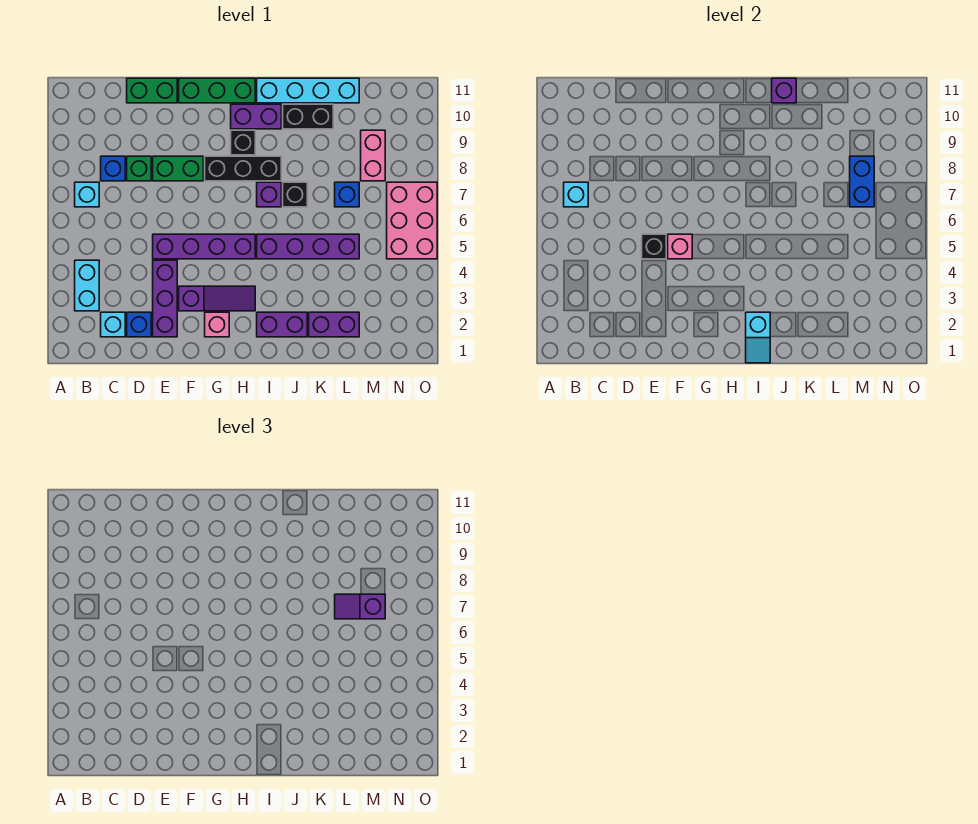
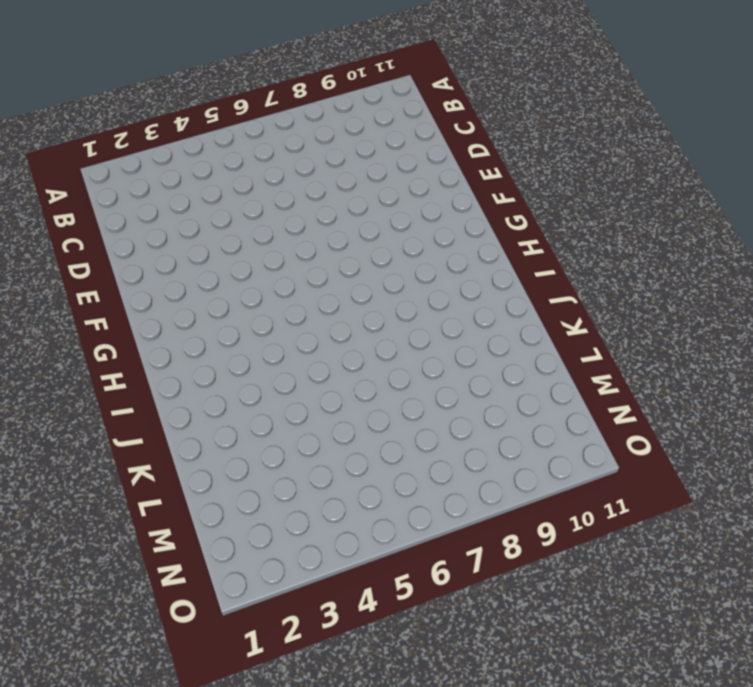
none -> cyan brick B3:B4 level 1
none -> cyan brick B7 level 1
none -> cyan brick C2 level 1
none -> blue brick C8 level 1

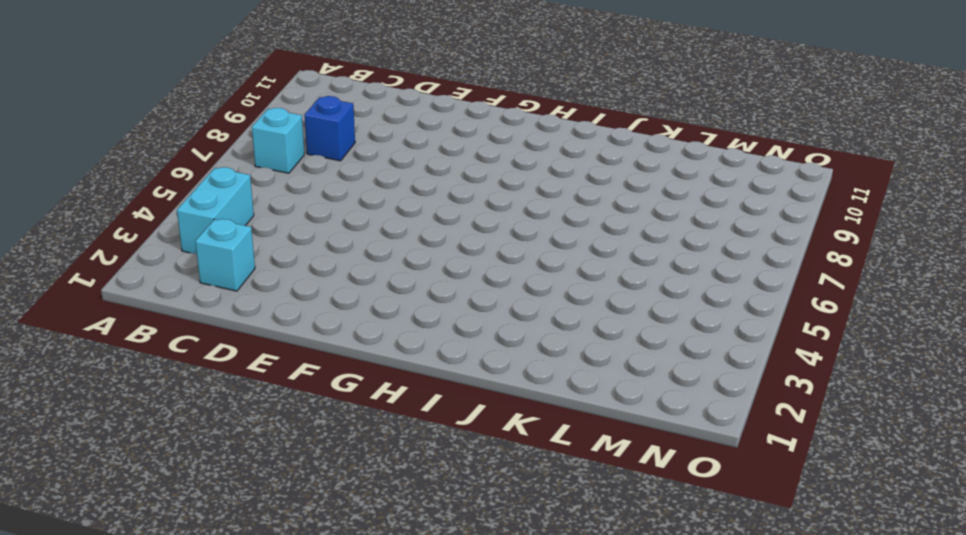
none -> blue brick D2 level 1
none -> green brick D8 level 1
none -> green brick D11:E11 level 1
none -> purple brick E2:E4 level 1

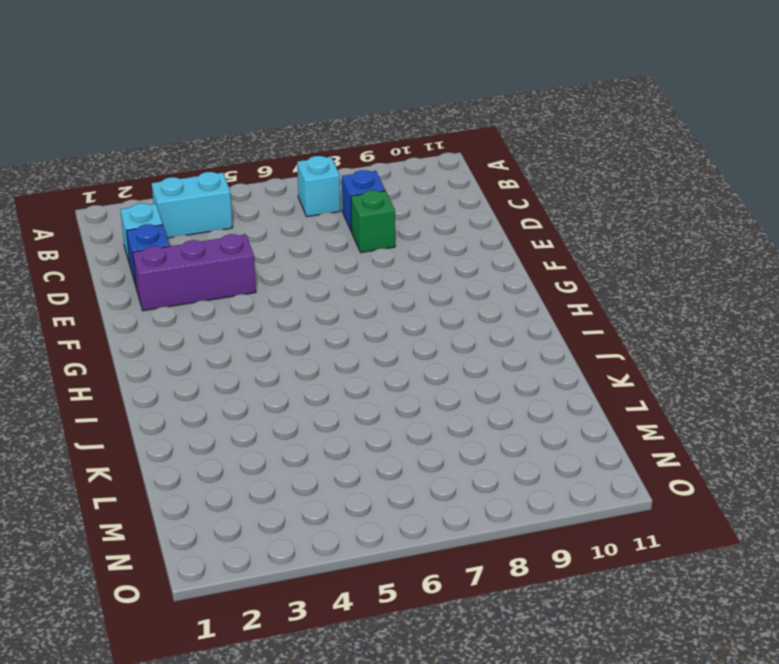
none -> green brick D11:E11 level 1
none -> purple brick E5:H5 level 1
none -> green brick E8:F8 level 1
none -> purple slope F3:H3 level 1 top F

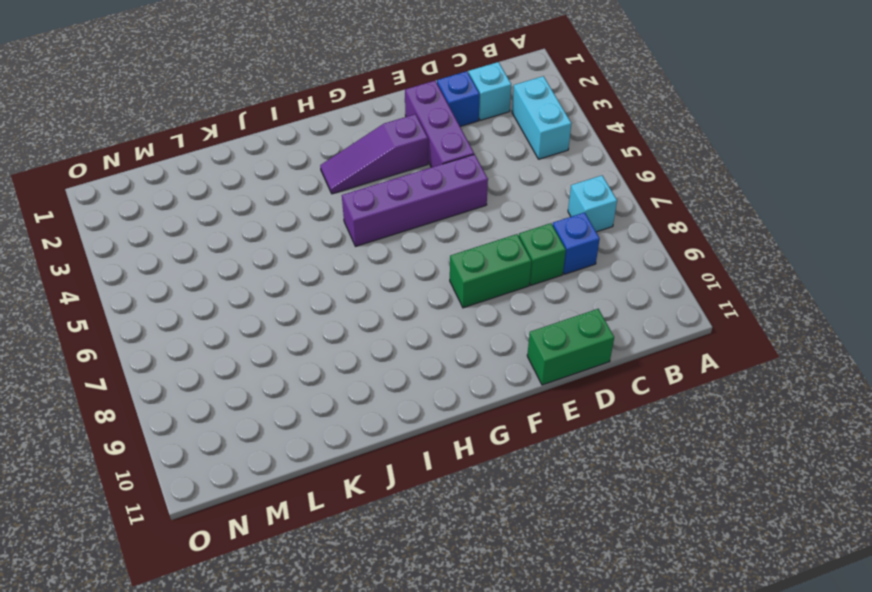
none -> green brick F11:H11 level 1
none -> pink brick G2 level 1
none -> black brick G8:I8 level 1
none -> black brick H9 level 1

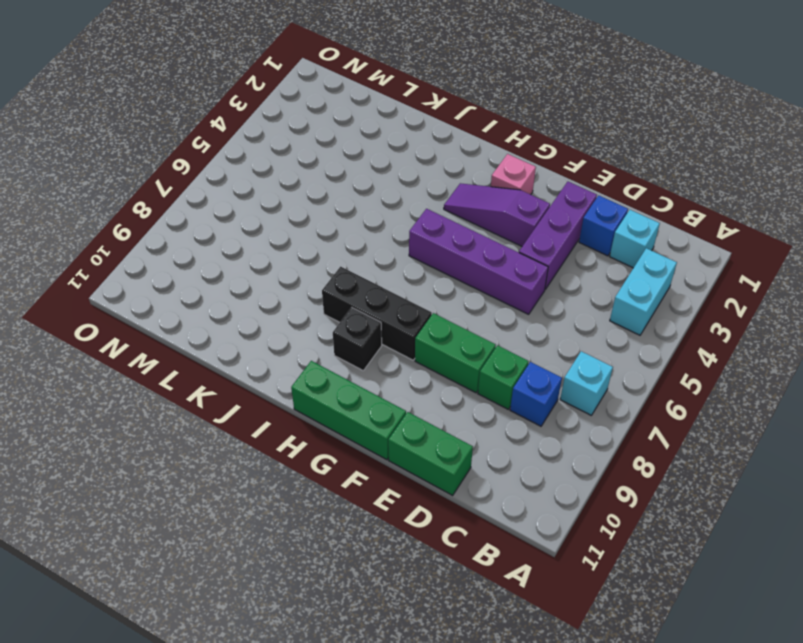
none -> purple brick H10:I10 level 1
none -> purple brick I2:J2 level 1
none -> purple brick I5:L5 level 1
none -> purple brick I7 level 1

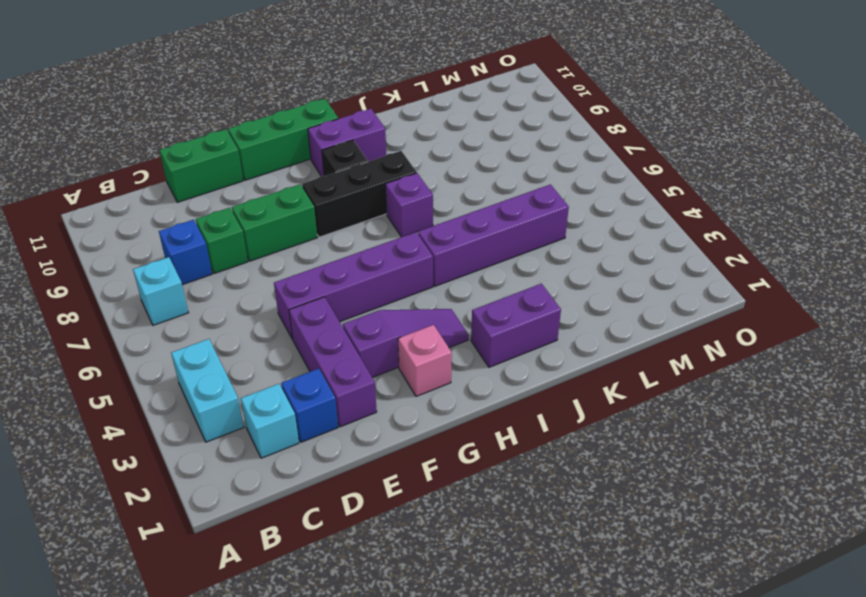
none -> cyan brick I11:L11 level 1
none -> black brick J7 level 1
none -> black brick J10:K10 level 1
none -> purple brick K2:L2 level 1

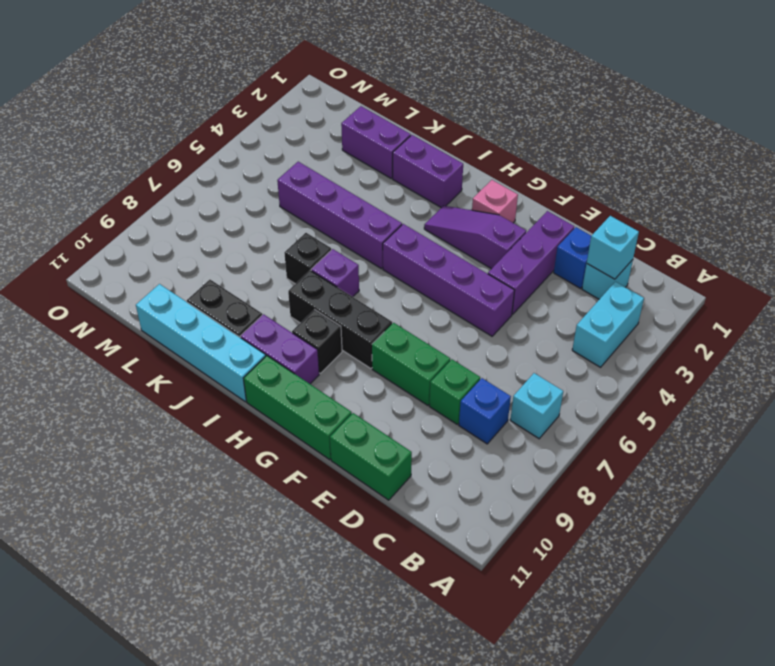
cyan brick C2 level 2 -> cyan brick B7 level 2
none -> blue brick L7 level 1
none -> pink brick M8:M9 level 1
none -> pink brick N5:O7 level 1
none -> black brick E5 level 2

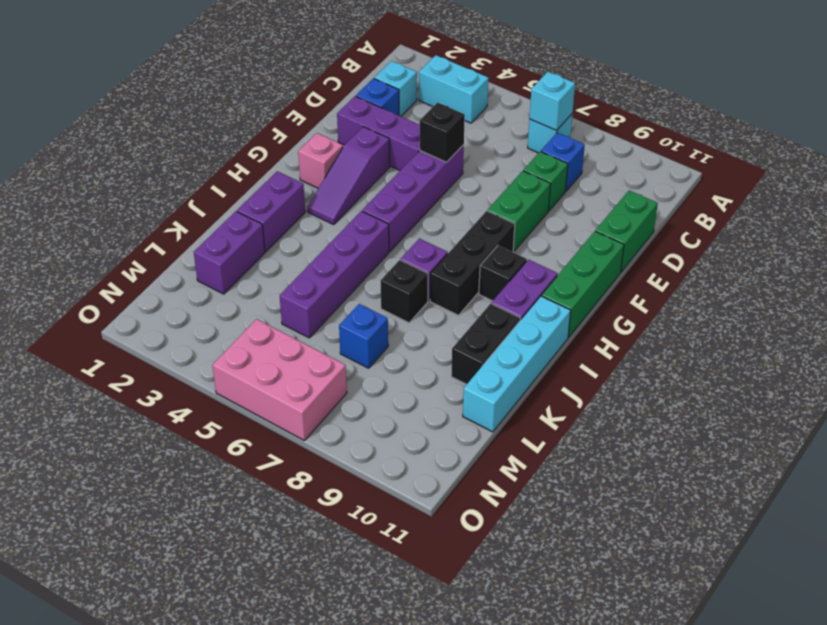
none -> pink brick M8:M9 level 1
none -> pink brick F5 level 2
none -> cyan slope I1:I2 level 2 top 2
none -> purple brick J11 level 2

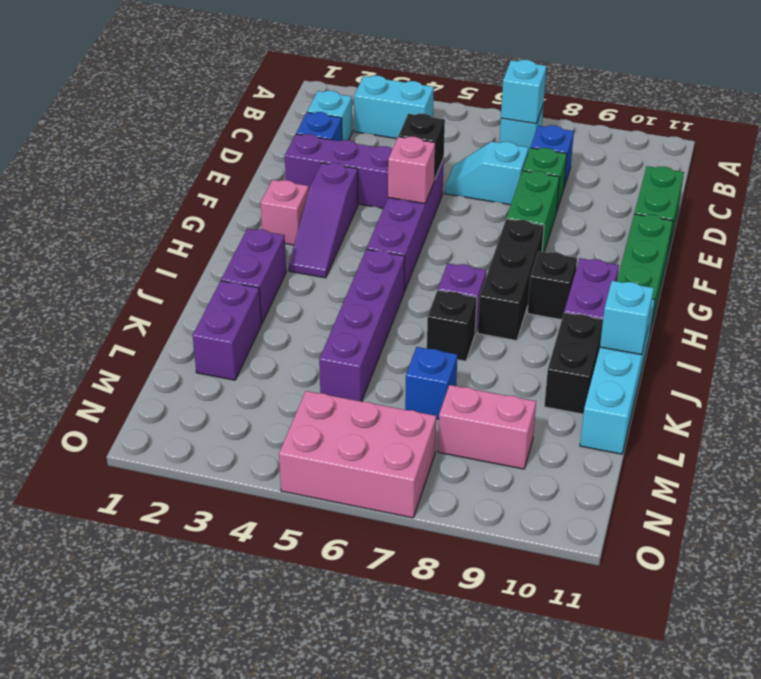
cyan slope D6:D7 level 1 top 7 -> cyan slope I1:I2 level 2 top 2
cyan brick J11 level 2 -> purple brick J11 level 2
none -> blue brick M7:M8 level 2
none -> purple slope L7:M7 level 3 top M

